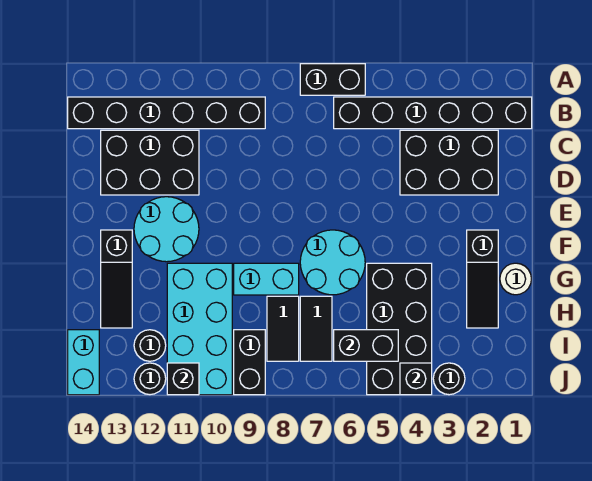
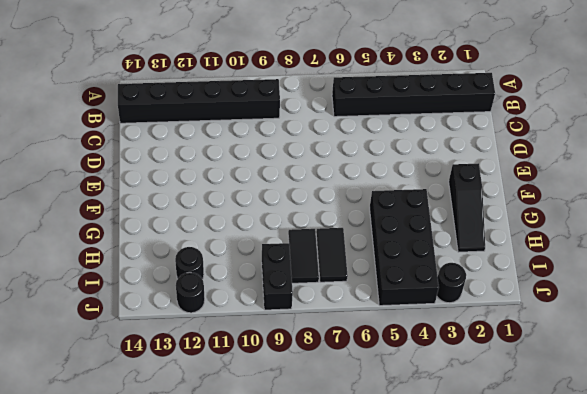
none -> black brick A6:A7 level 1
none -> black brick C2:D4 level 1
none -> black brick C11:D13 level 1

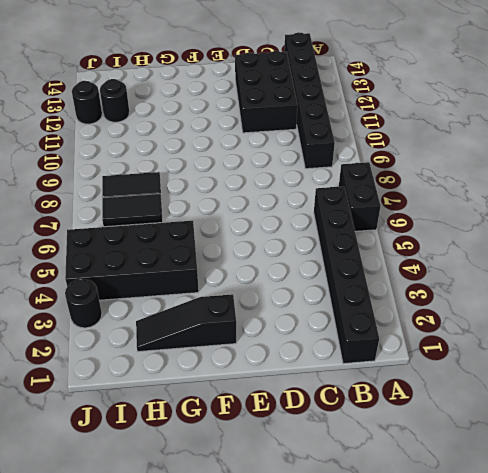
none -> black brick C2:D4 level 1
none -> cyan round brick E11:F12 level 1
none -> cyan round brick F6:G7 level 1

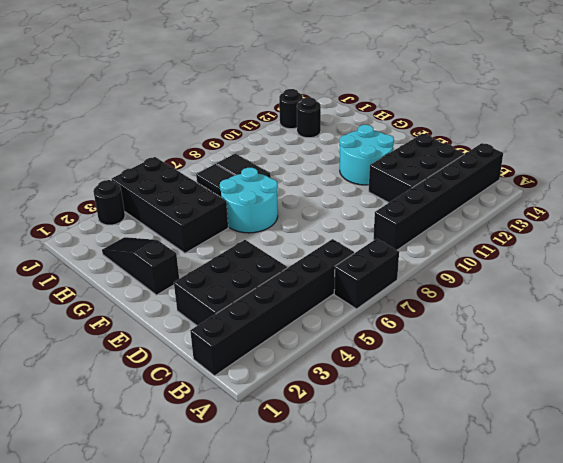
none -> black slope F13:H13 level 1 top F
none -> white round brick G1 level 1
none -> cyan brick G8:G9 level 1

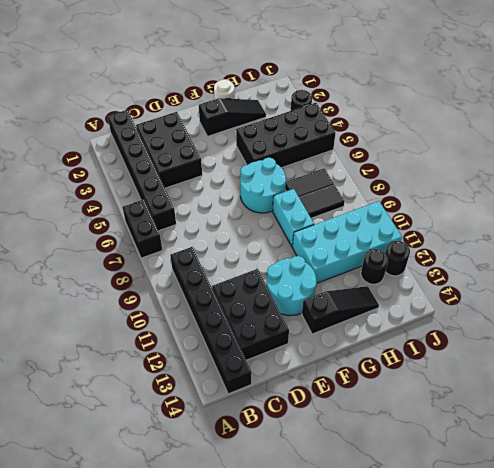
none -> black brick I9:J9 level 1
none -> cyan brick I14:J14 level 1
none -> black brick I5:I6 level 2

